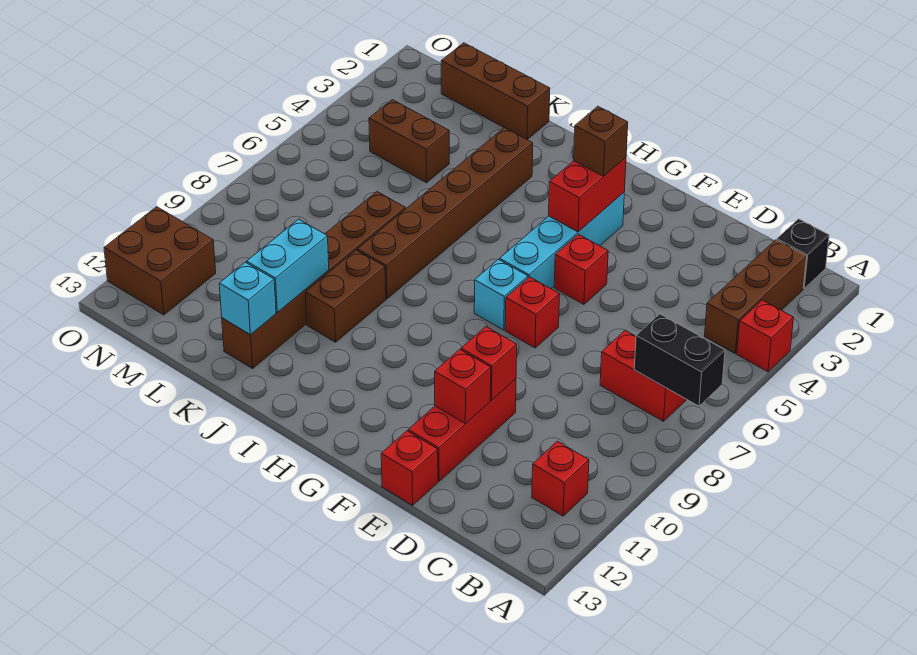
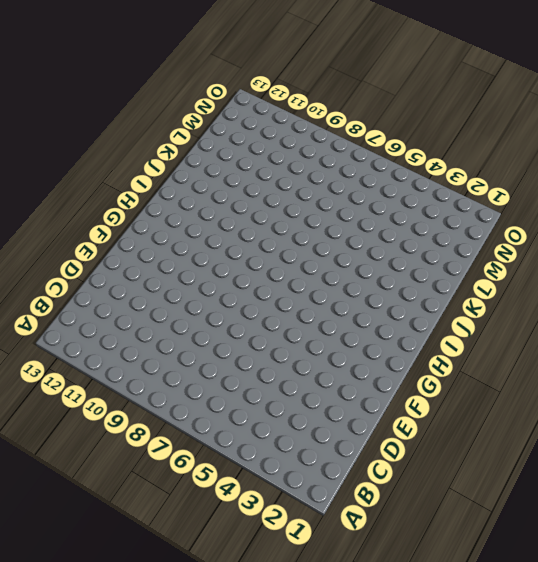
none -> red brick A4 level 1
none -> black brick B1 level 1
none -> brown brick B2:B4 level 1

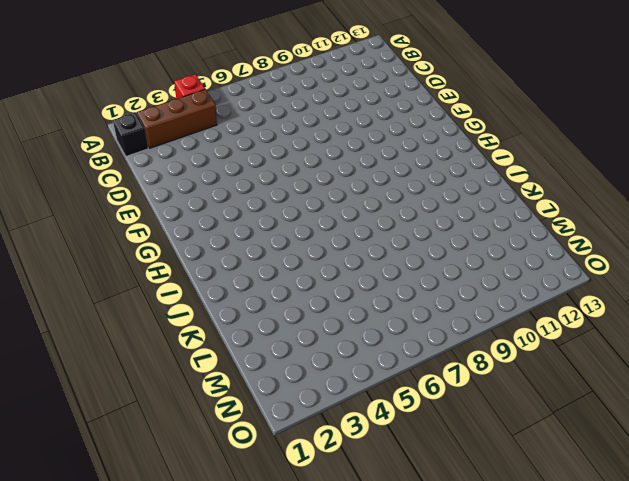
none -> red brick B7:C7 level 1
none -> red brick B11 level 1
none -> red brick E10:E12 level 1

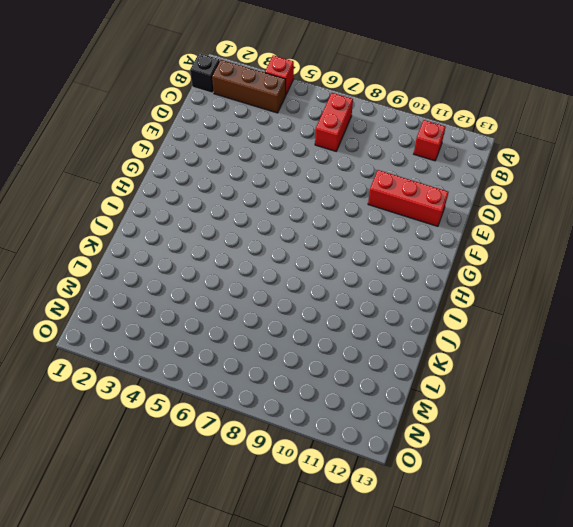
none -> red brick E13 level 1
none -> red brick F5 level 1
none -> red brick F7 level 1

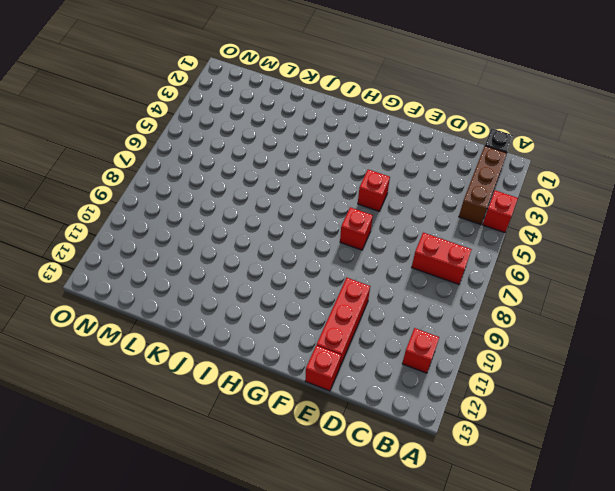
none -> cyan brick G3:G6 level 1
none -> cyan brick G7 level 1
none -> brown brick J3:J8 level 1

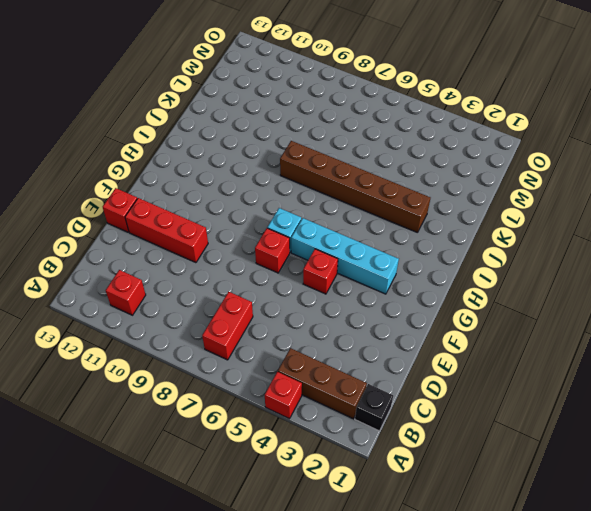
none -> brown brick J9:J10 level 1
none -> brown brick K1:M1 level 1
none -> brown brick K7:K12 level 1

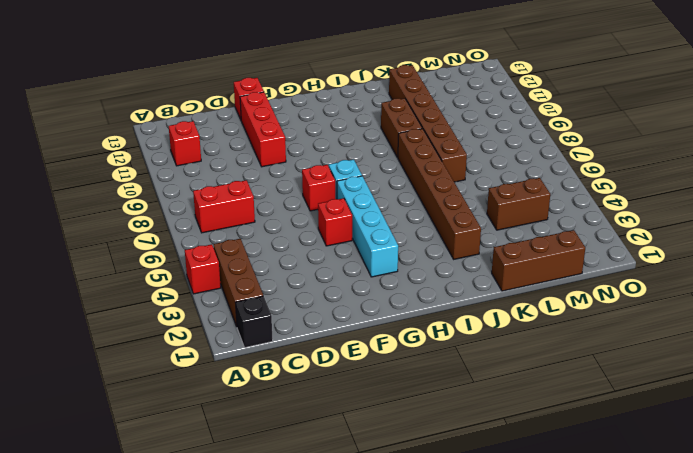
none -> brown brick N11:O12 level 1
none -> black brick A7:B7 level 2
none -> red brick E10 level 2

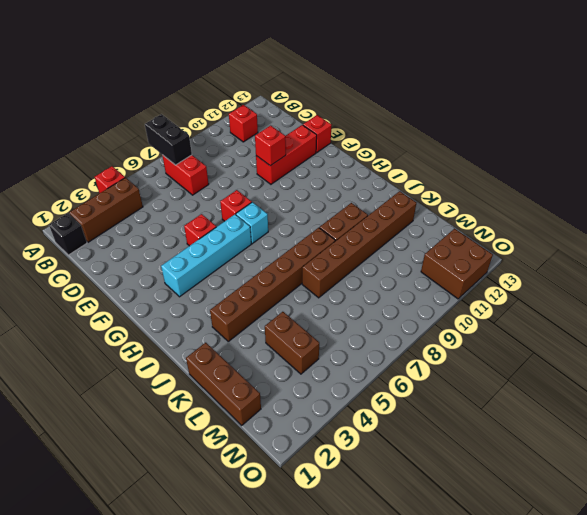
none -> red brick E11 level 2
none -> red brick G3:G4 level 2
none -> cyan brick K10:K11 level 2

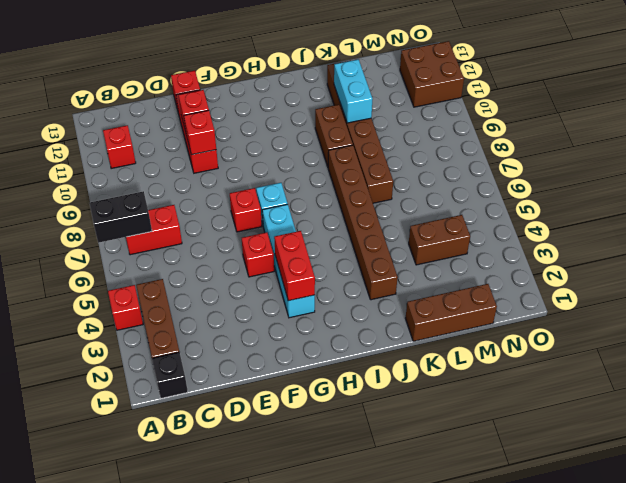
none -> cyan brick K12 level 2
none -> brown brick G3 level 3

